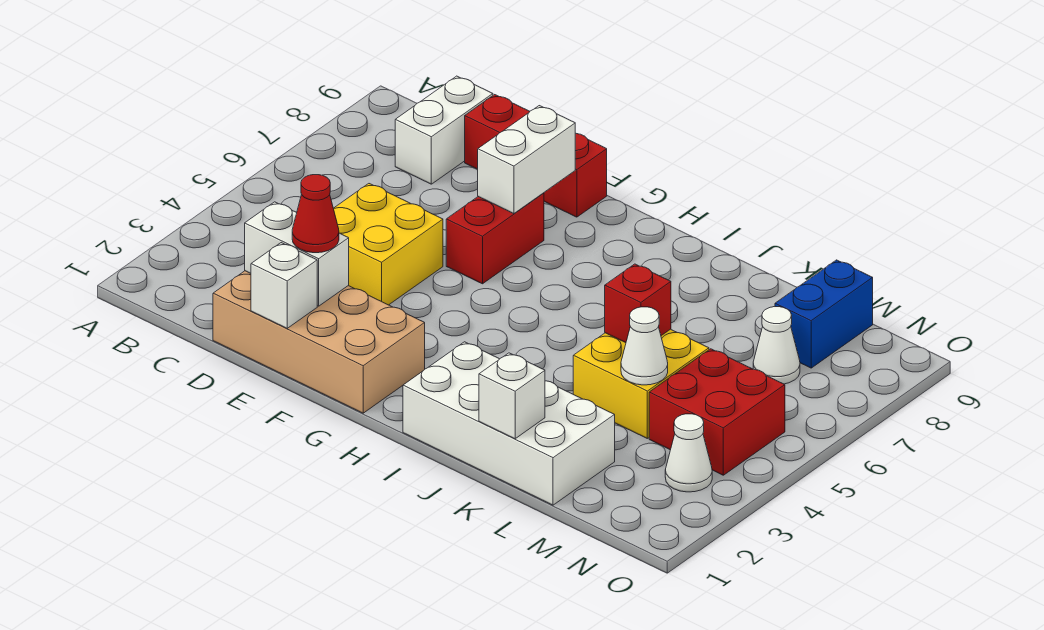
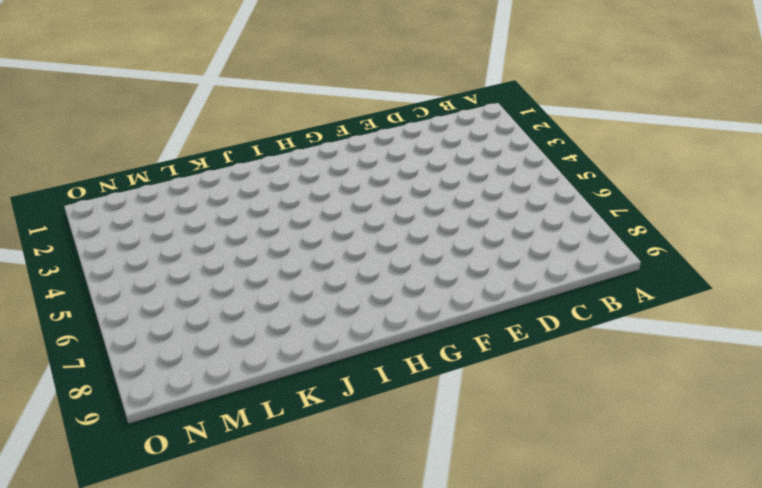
none -> white brick C8:C9 level 1
none -> tan brick D1:G2 level 1
none -> yellow brick D4:E5 level 1

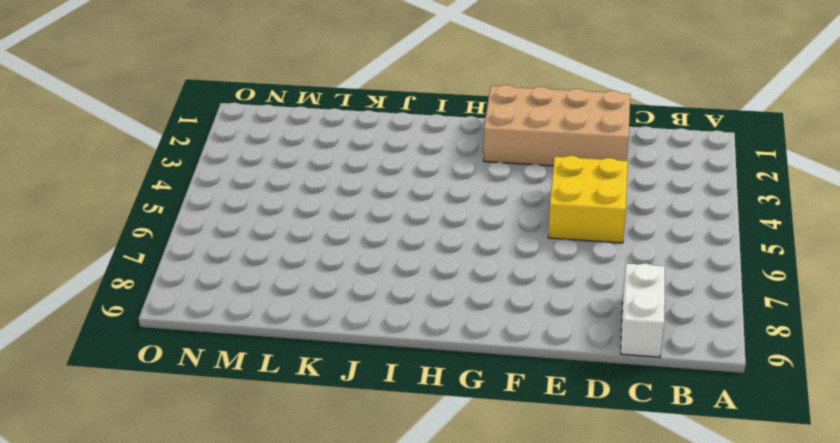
none -> red brick D9:F9 level 1
none -> red brick F6:F7 level 1
none -> white brick I1:L2 level 1

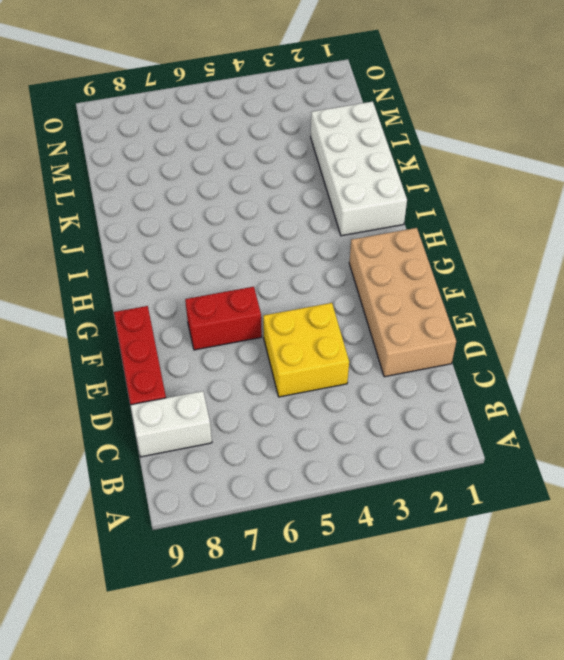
none -> yellow brick K4:L5 level 1
none -> red brick M4:N5 level 1
none -> white cone M7 level 1

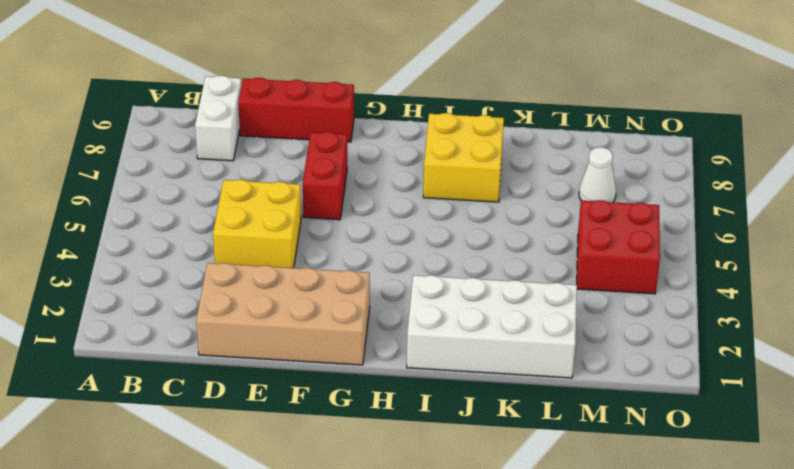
yellow brick I7:J8 level 1 -> yellow brick K4:L5 level 1
none -> blue brick M8:M9 level 1
none -> white cone N3 level 1
none -> white brick D2:E2 level 2

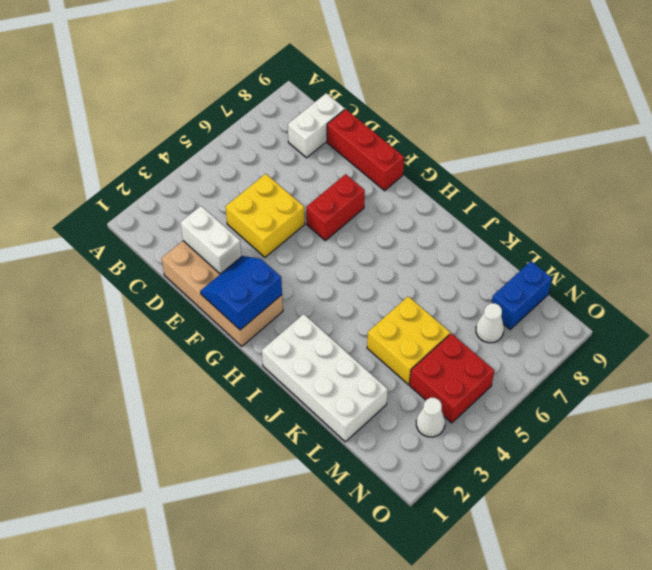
blue slope F1:G2 level 2 top G -> none
none -> white brick E1 level 2
none -> white brick F7:F8 level 2
none -> white brick K1 level 2

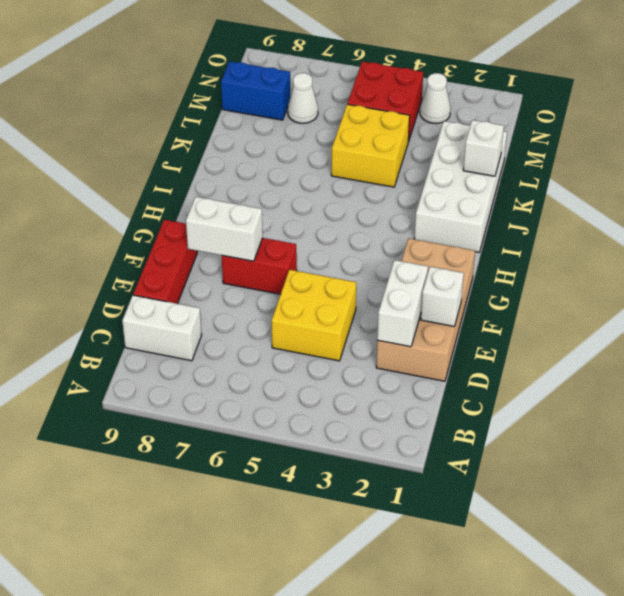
none -> red brick K5 level 2
none -> white cone L4 level 2
none -> red cone E2 level 3

